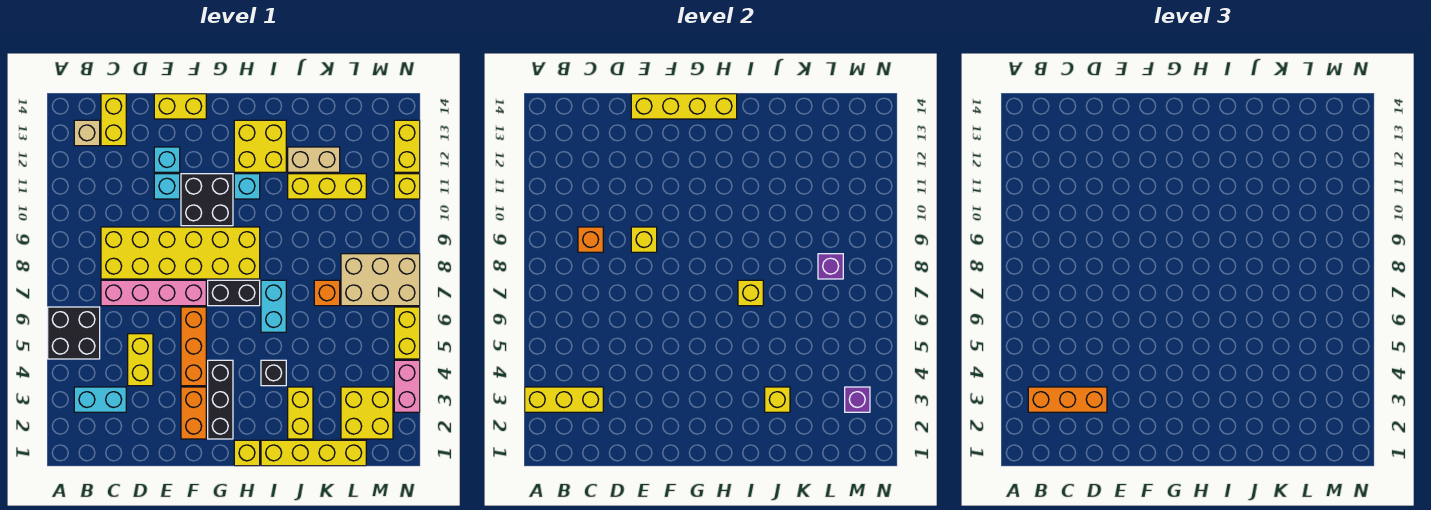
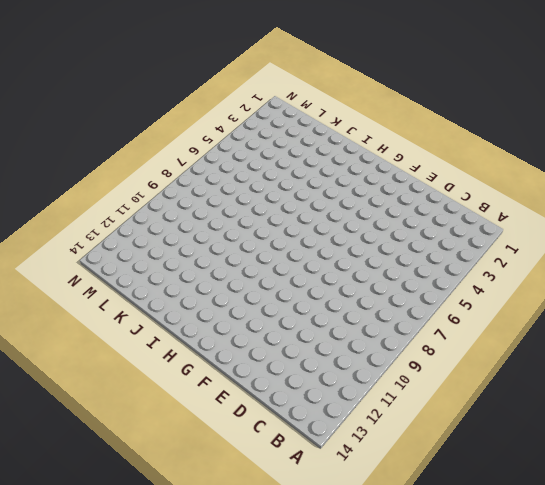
none -> black brick A5:B6 level 1
none -> cyan brick B3:C3 level 1
none -> tan brick B13 level 1
none -> pink brick C7:F7 level 1

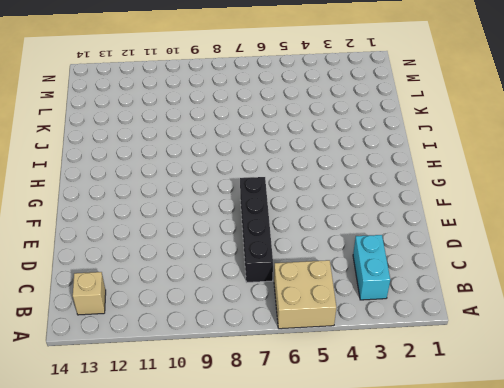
tan brick A5:B6 level 1 -> black brick A5:B6 level 1
black brick C7:F7 level 1 -> pink brick C7:F7 level 1
none -> yellow brick C8:H9 level 1
none -> yellow brick C13:C14 level 1
none -> yellow brick D4:D5 level 1
none -> cyan brick E11 level 1

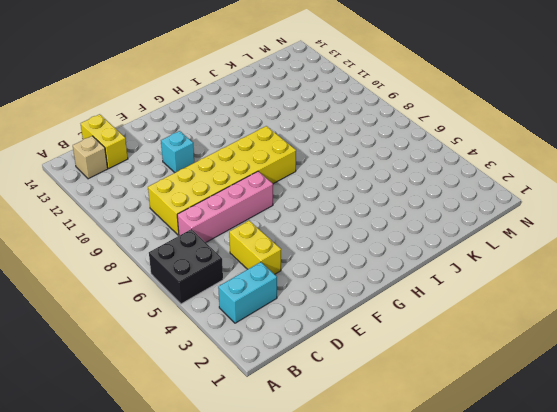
none -> cyan brick E12 level 1
none -> yellow brick E14:F14 level 1
none -> orange brick F2:F3 level 1
none -> orange brick F4:F6 level 1

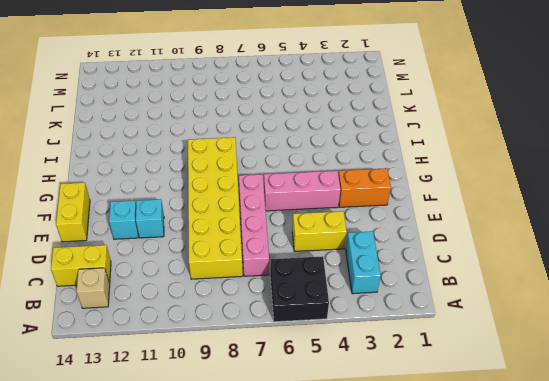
pink brick F4:F6 level 1 -> orange brick F4:F6 level 1
none -> black brick F10:G11 level 1
none -> black brick G2:G4 level 1
none -> black brick G7:H7 level 1
none -> yellow brick H1 level 1

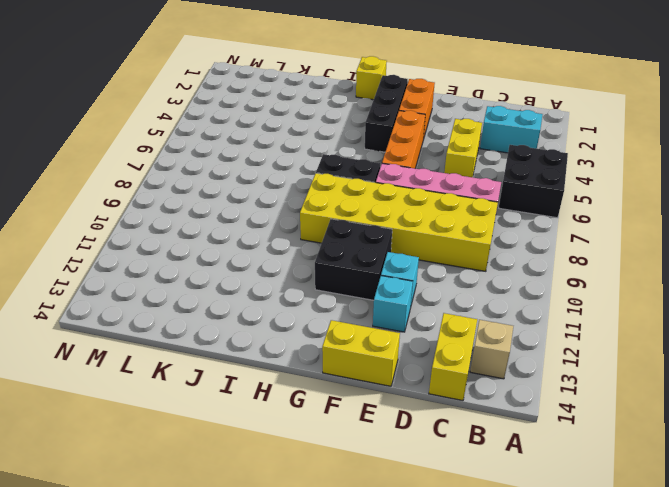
none -> cyan brick H11 level 1
none -> yellow brick H12:I13 level 1
none -> yellow brick I1:L1 level 1
none -> black brick I4 level 1

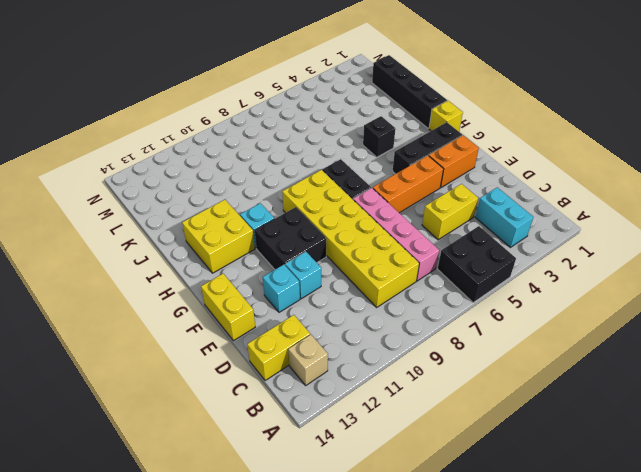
black brick I1:L1 level 1 -> yellow brick I1:L1 level 1
none -> cyan brick I6:I7 level 1
none -> yellow brick J2:J3 level 1
none -> yellow brick J11:L11 level 1
none -> tan brick J12:K12 level 1

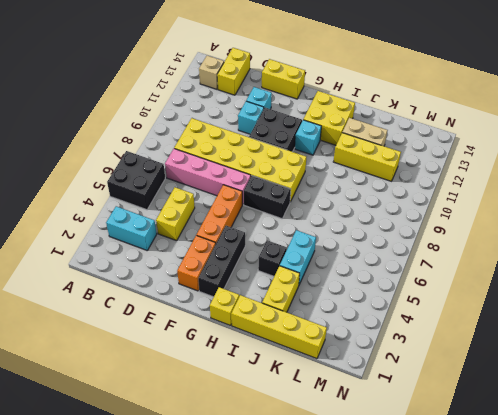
cyan brick J4:J5 level 1 -> cyan brick I6:I7 level 1
none -> orange brick K7 level 1
none -> yellow brick L2:M3 level 1
none -> tan brick L7:N8 level 1
none -> pink brick N3:N4 level 1

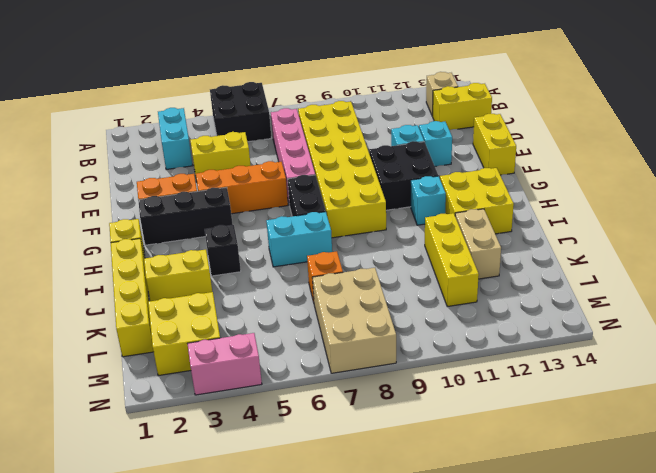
none -> yellow brick N5:N6 level 1
none -> yellow brick N11 level 1
none -> yellow brick N12:N13 level 1
none -> yellow brick A3:C3 level 2

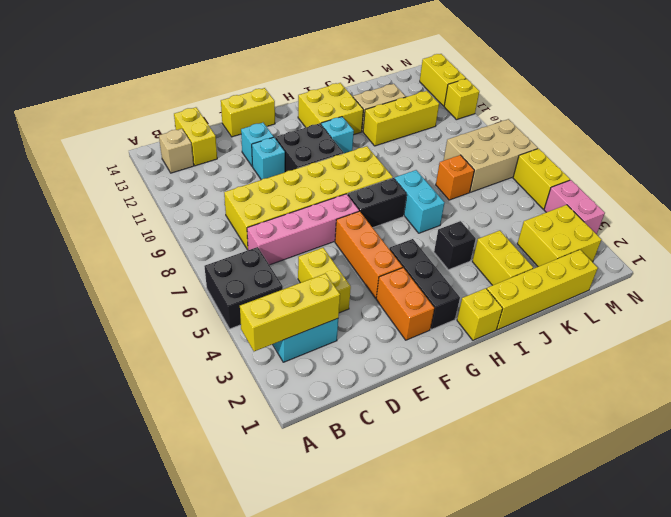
none -> orange brick C9 level 2
none -> yellow brick E9 level 2
none -> yellow brick E14:H14 level 2
none -> yellow brick I7 level 2

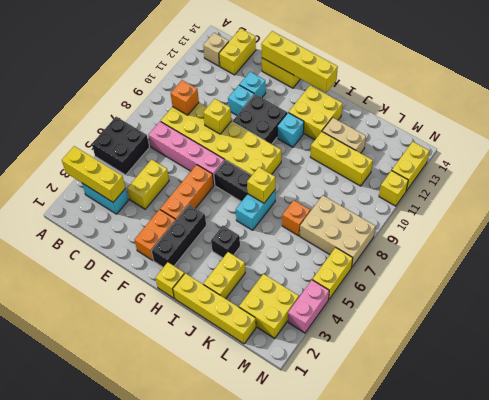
none -> yellow brick J3 level 2
none -> purple brick L8 level 2
none -> purple brick M3 level 2
none -> orange brick B3:D3 level 3

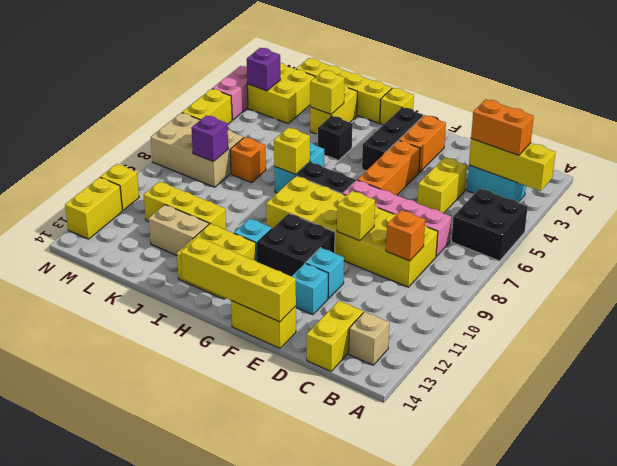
orange brick B3:C3 level 3 -> orange brick B3:D3 level 3

